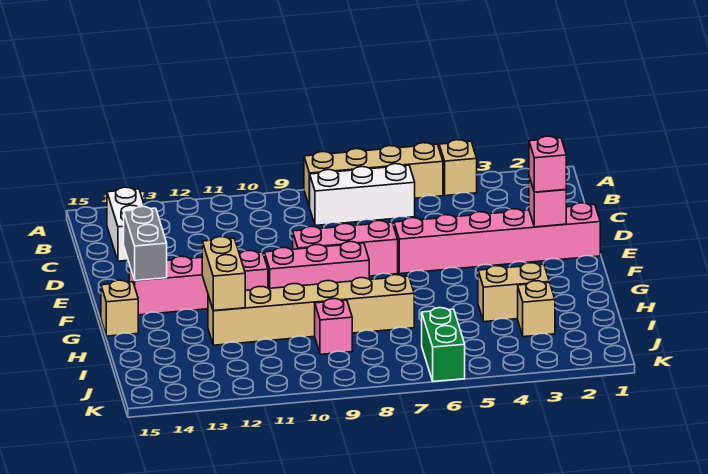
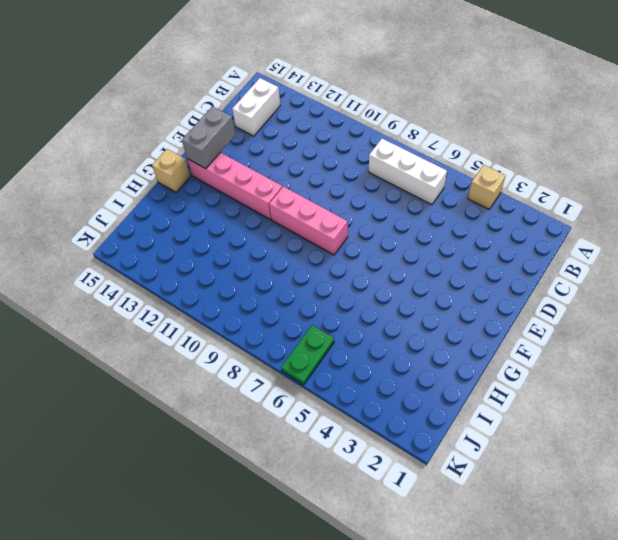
green plate J6:K6 level 1 -> green brick J6:K6 level 1
none -> tan brick A5:A8 level 1
none -> pink brick E1:E6 level 1
none -> pink brick E7:E9 level 1

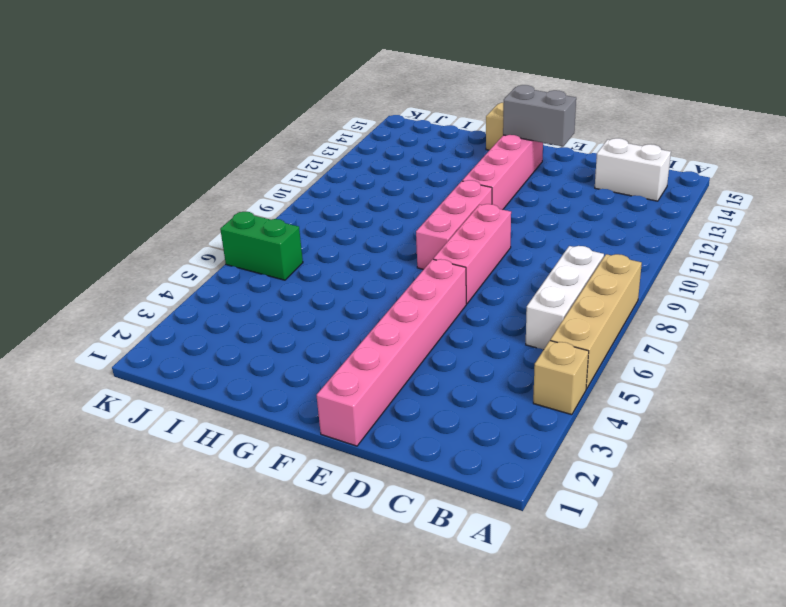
none -> tan brick H3:H4 level 1
none -> tan brick H7:H12 level 1
none -> tan brick I3 level 1

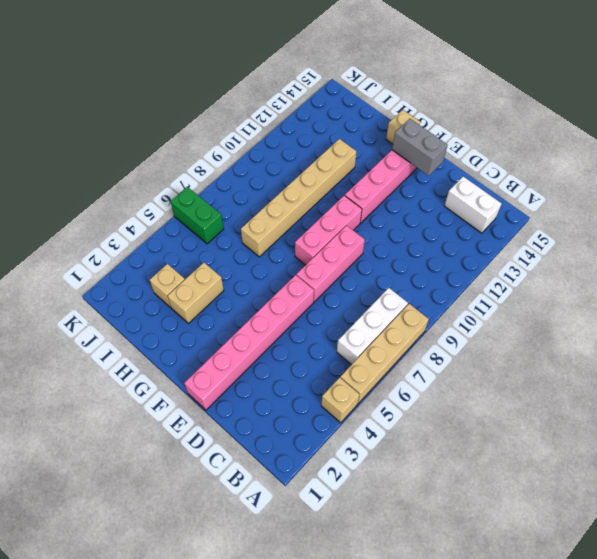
none -> pink brick I9 level 1
none -> pink brick E2 level 2
none -> tan brick G12:H12 level 2

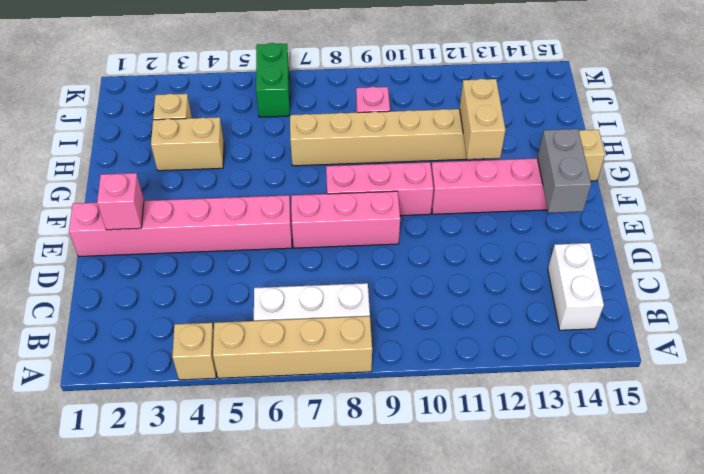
none -> pink brick E2 level 3

